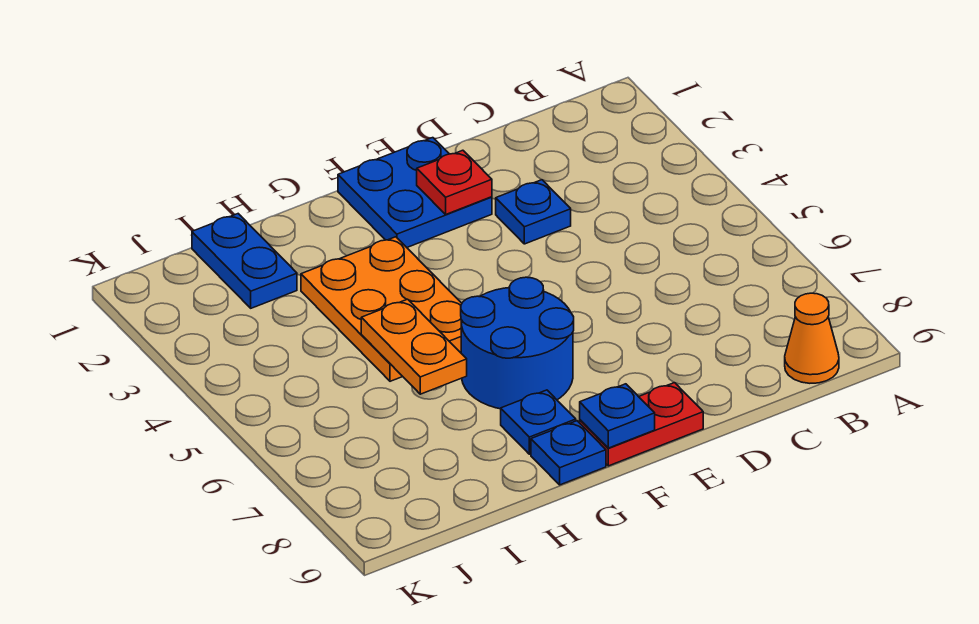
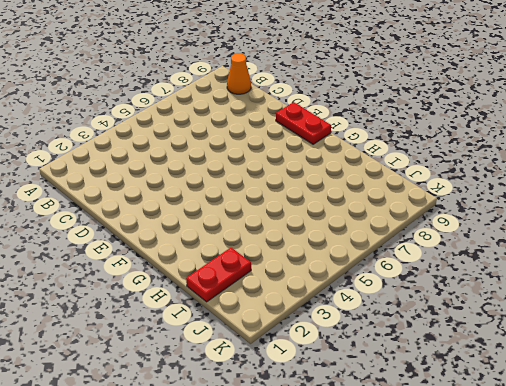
red plate I1:I2 level 1 -> blue plate I1:I2 level 1
none -> blue plate D3 level 1
none -> blue plate E1:F2 level 1
none -> blue round brick F6:G7 level 1

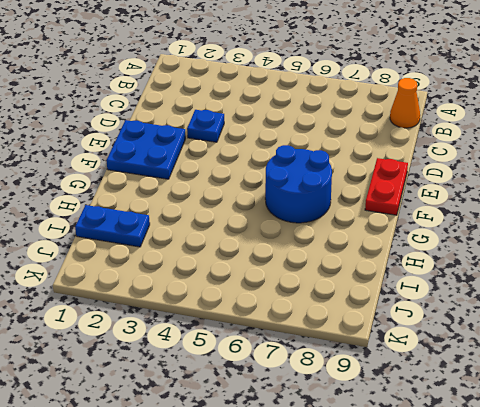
none -> orange plate G3:H5 level 1
none -> blue plate G8 level 1
none -> blue plate G9 level 1

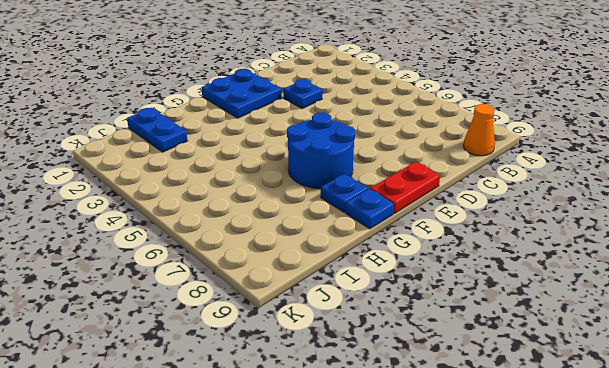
none -> orange plate G3:H5 level 1
none -> red plate E2 level 2
none -> blue plate F9 level 2

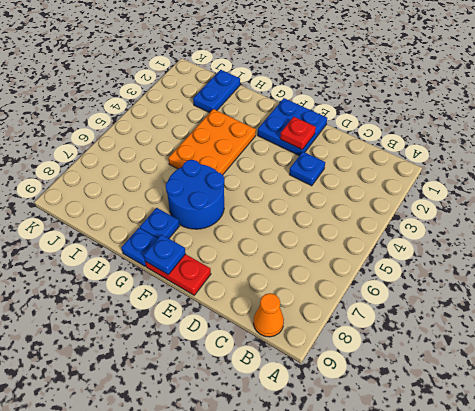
none -> orange plate H5:H6 level 2

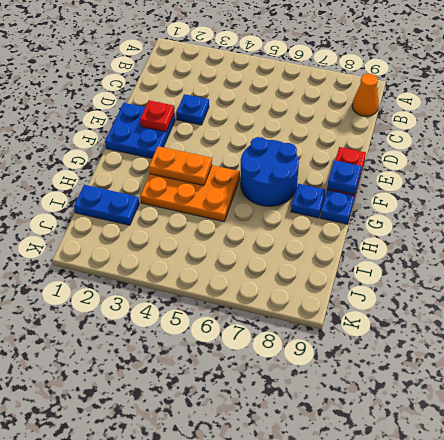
orange plate G3:G4 level 2 -> orange plate H5:H6 level 2

